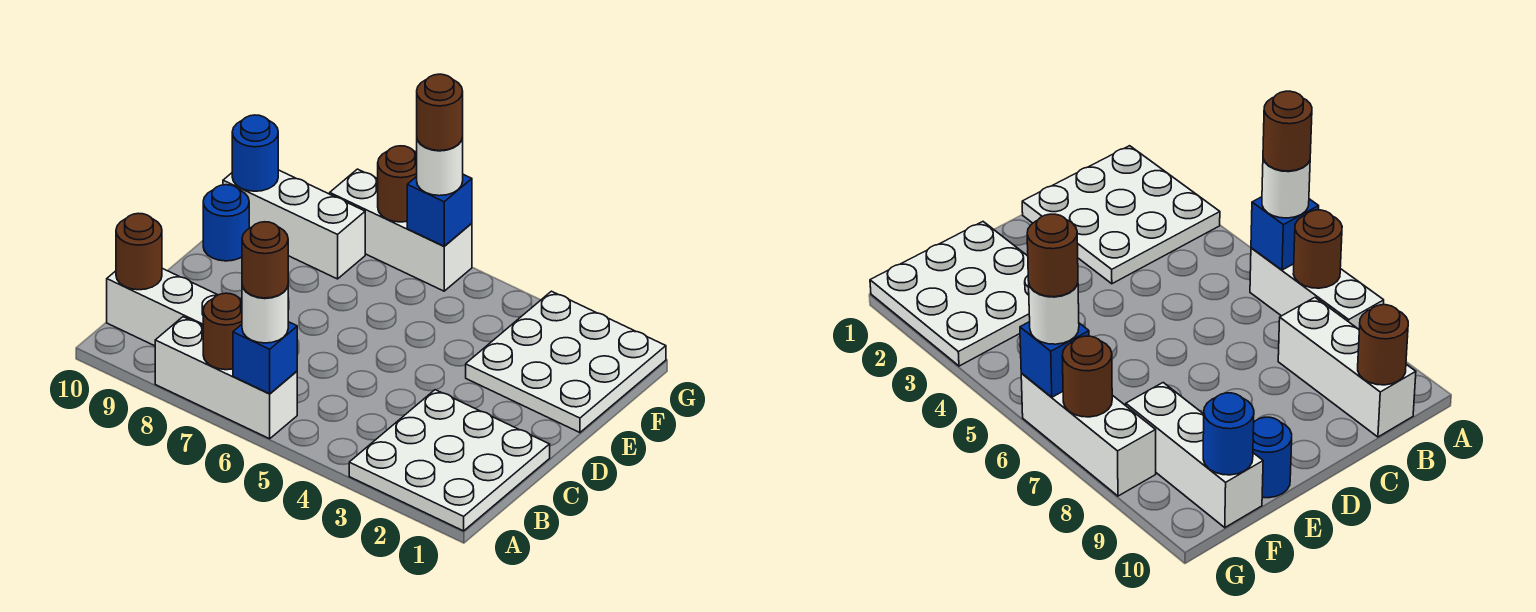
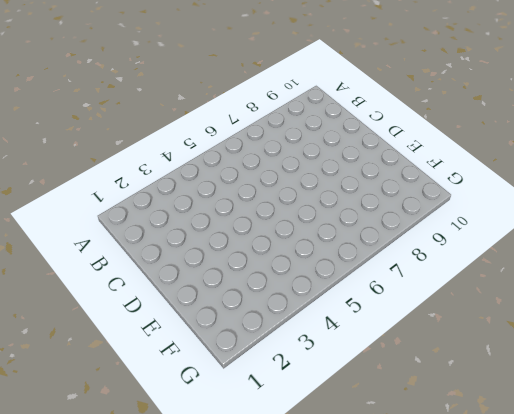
none -> white plate A1:C3 level 1
none -> white brick A6:A8 level 1
none -> white brick B8:B10 level 1

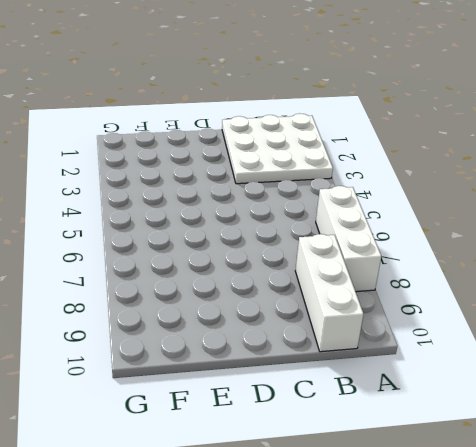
none -> white plate E1:G3 level 1
none -> blue round brick E10 level 1
none -> white brick F8:F10 level 1

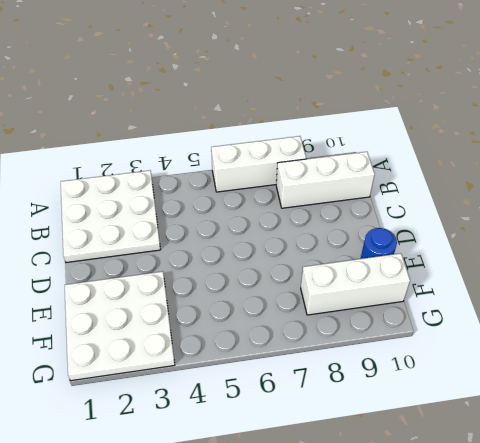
none -> white brick G6:G8 level 1
none -> blue brick A6 level 2
none -> brown round brick A7 level 2

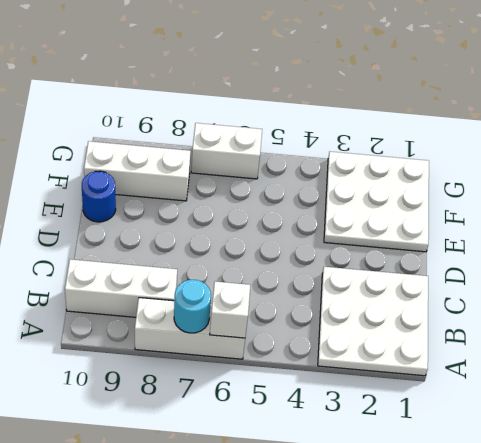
white brick A6 level 2 -> blue brick A6 level 2
cyan round brick A7 level 2 -> brown round brick A7 level 2
white brick G6:G7 level 1 -> white brick G6:G8 level 1
none -> brown round brick B10 level 2
none -> blue round brick F10 level 2
none -> blue brick G6 level 2

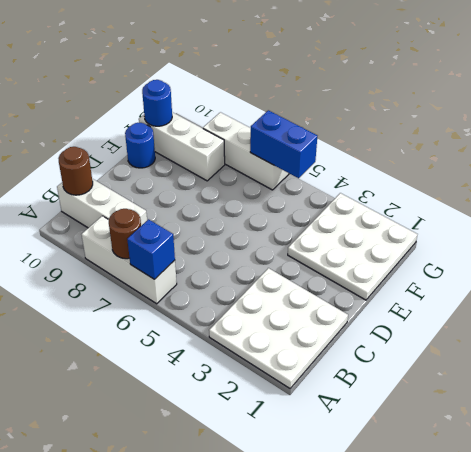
blue brick G5:G6 level 2 -> blue brick G6 level 2
none -> brown round brick G7 level 2
none -> white round brick A6 level 3
none -> white round brick G6 level 3

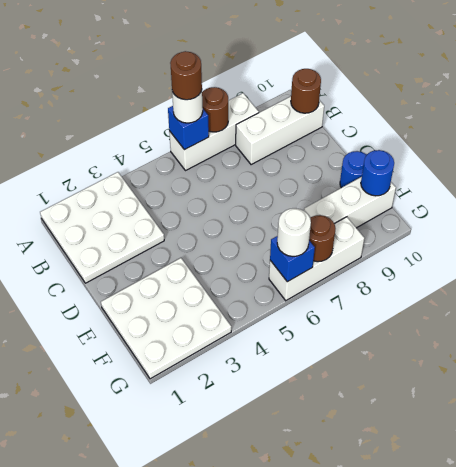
none -> brown round brick G6 level 4

